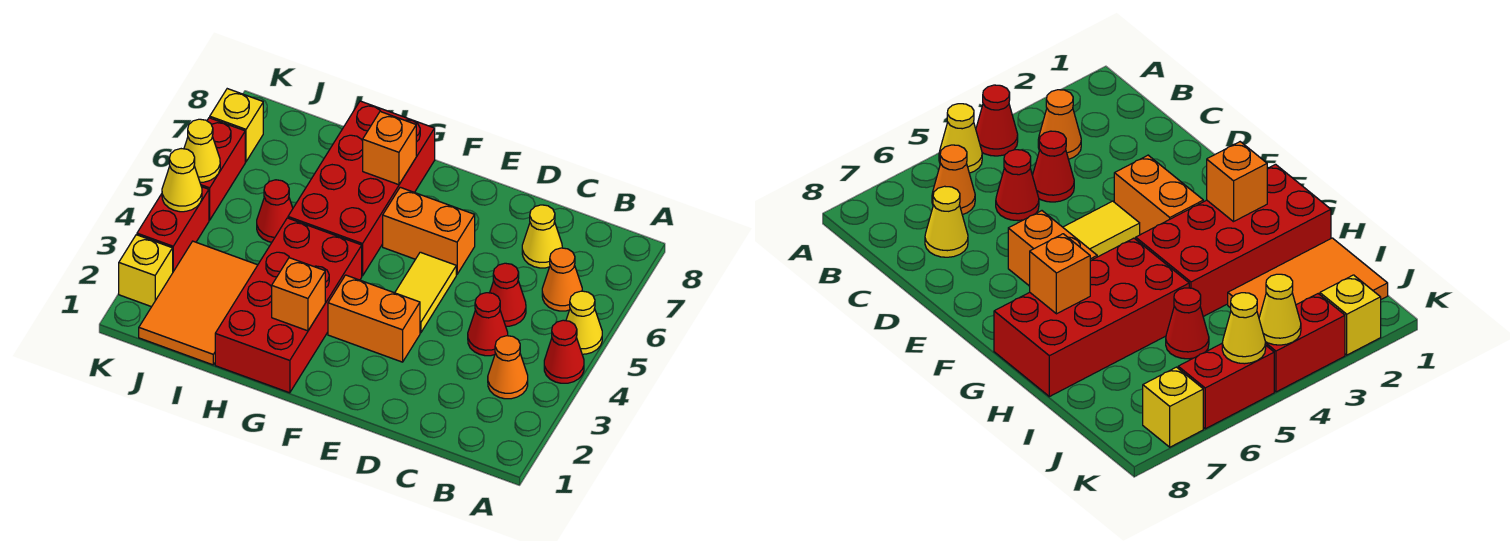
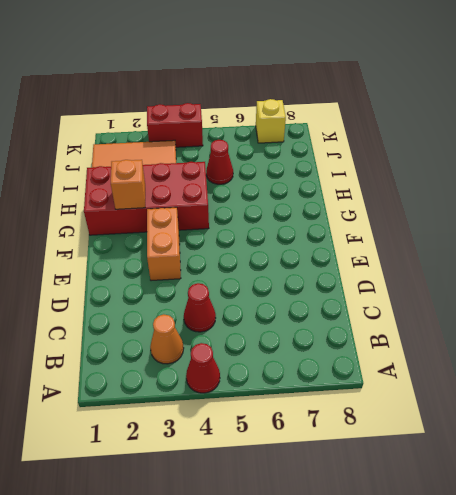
none -> yellow cone A5 level 1
none -> orange cone B6 level 1
none -> red cone C5 level 1

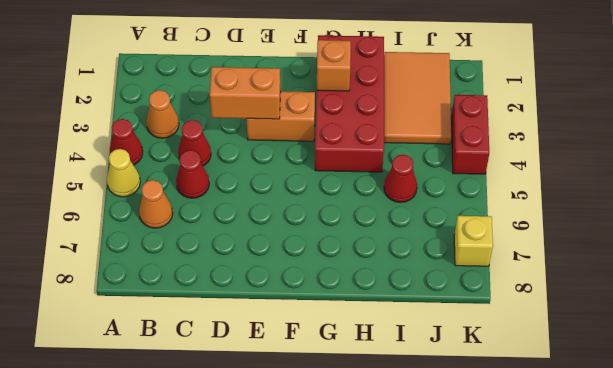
orange brick D3:E3 level 2 -> orange brick E6:F6 level 1
none -> yellow cone C7 level 1
none -> yellow tile E4:E5 level 1
none -> red brick G5:H8 level 1

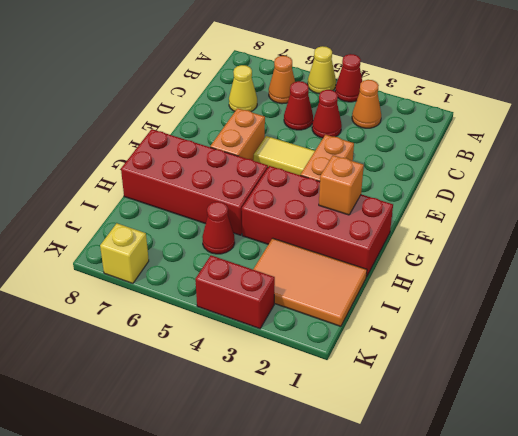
none -> yellow brick K2 level 1
none -> red brick K5:K6 level 1
none -> orange brick G7 level 2

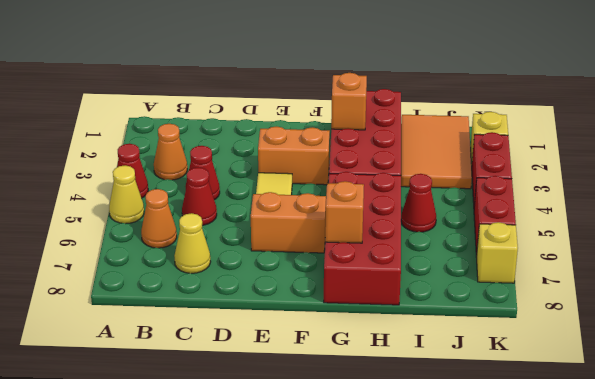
none -> yellow cone K4 level 2
none -> yellow cone K5 level 2

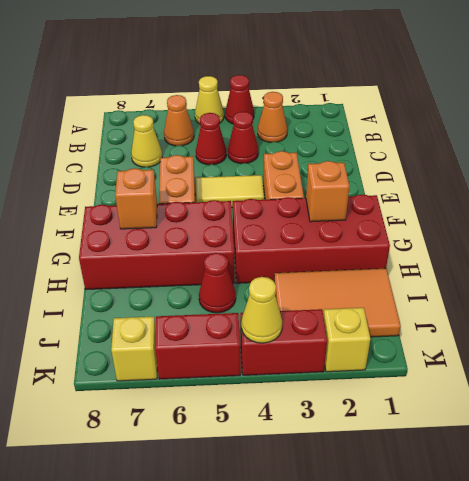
none -> yellow cone K5 level 2

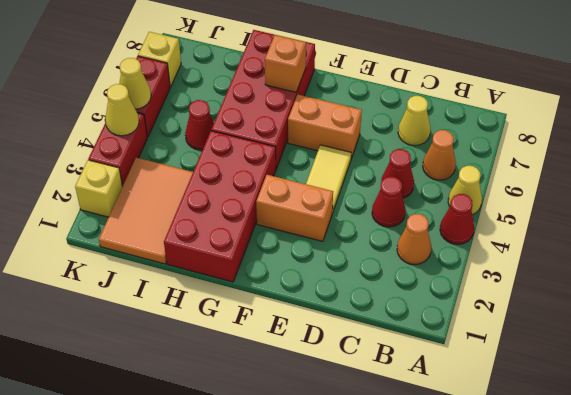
none -> orange brick G2 level 2

